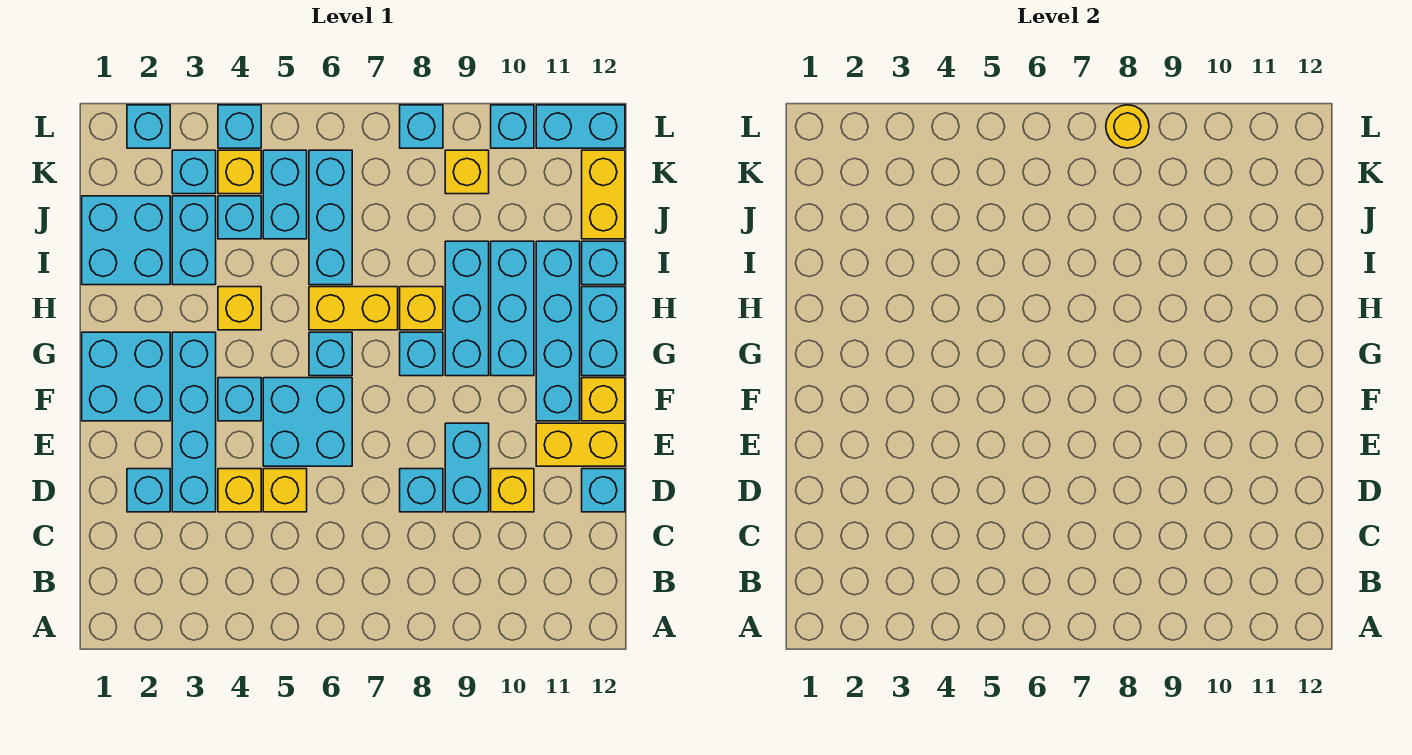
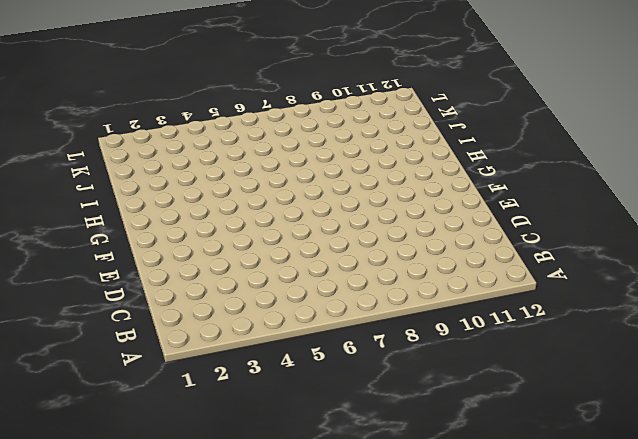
none -> cyan brick D2 level 1
none -> cyan brick D3:G3 level 1
none -> yellow brick D4 level 1
none -> yellow brick D5 level 1

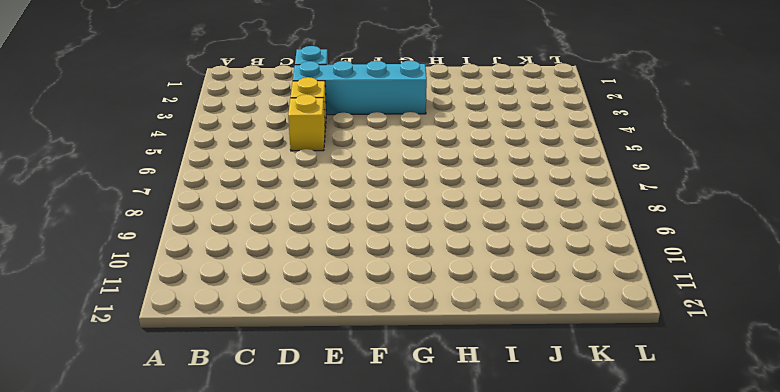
none -> cyan brick D8 level 1
none -> cyan brick D9:E9 level 1
none -> yellow brick D10 level 1
none -> cyan brick D12 level 1

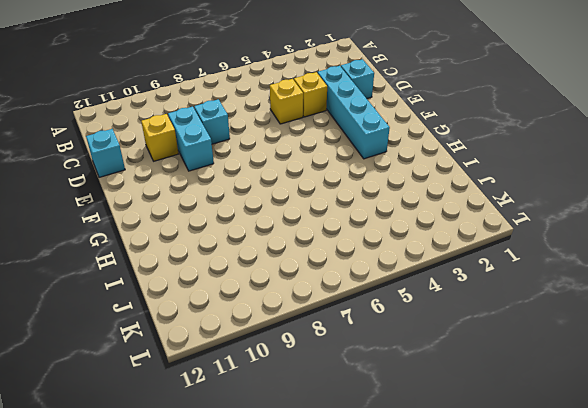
none -> cyan brick E5:F6 level 1
none -> yellow brick E11:E12 level 1
none -> cyan brick F1:G2 level 1
none -> cyan brick F4 level 1

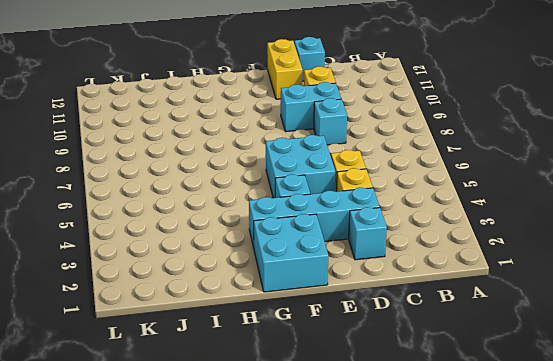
none -> cyan brick F11:I11 level 1
none -> yellow brick F12 level 1
none -> cyan brick G6 level 1
none -> cyan brick G8 level 1

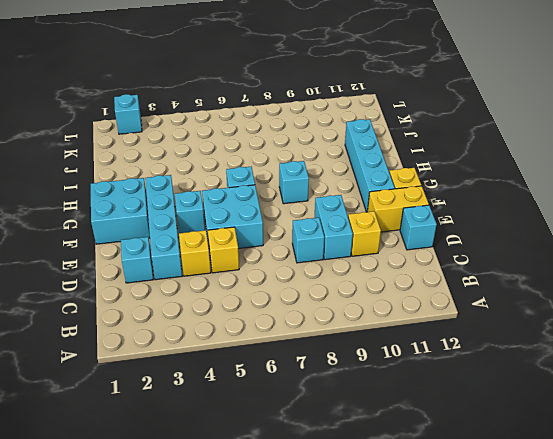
none -> cyan brick G9:I9 level 1
none -> cyan brick G10:I10 level 1
none -> cyan brick G12:H12 level 1
none -> yellow brick H4 level 1

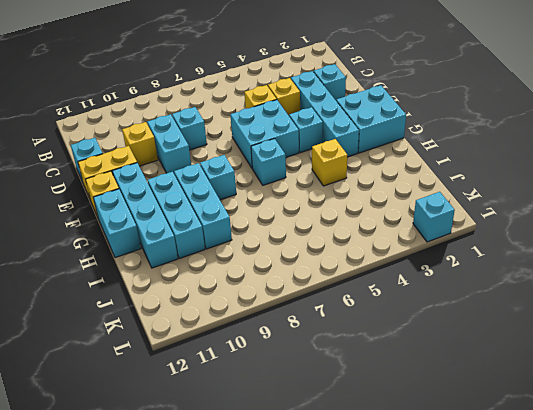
none -> yellow brick H6:H7 level 1
none -> yellow brick H8 level 1
none -> cyan brick I1:J2 level 1
none -> cyan brick I3:J3 level 1

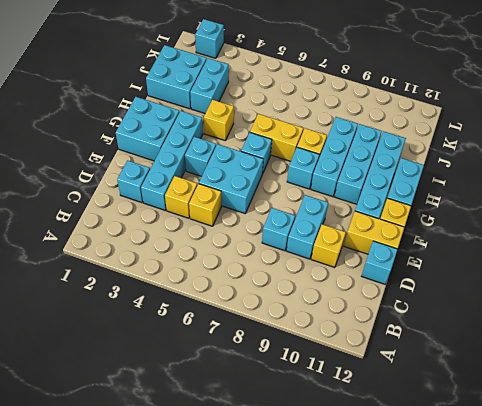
none -> cyan brick I6:K6 level 1
none -> cyan brick I12 level 1
none -> cyan brick J4 level 1
none -> cyan brick J5:K5 level 1

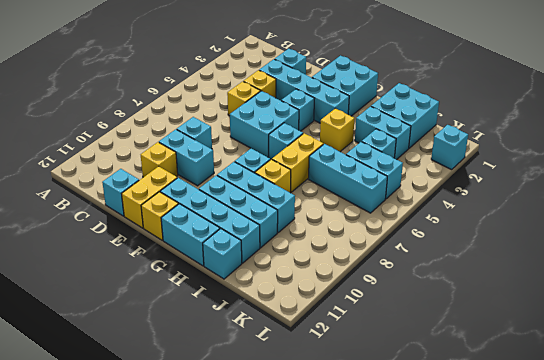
none -> yellow brick J12:K12 level 1
none -> cyan brick K3 level 1
none -> yellow brick K4 level 1
none -> yellow brick K9 level 1

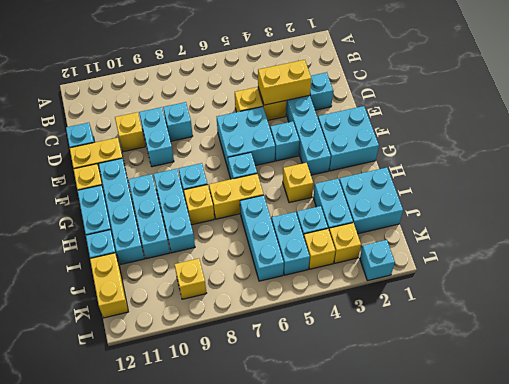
yellow brick D3:D4 level 2 -> none
yellow brick K3 level 1 -> cyan brick K3 level 1
none -> cyan brick L4 level 1
none -> cyan brick L8 level 1
none -> cyan brick L10 level 1
none -> cyan brick L11:L12 level 1

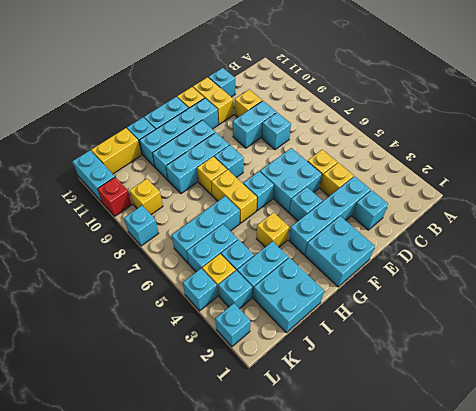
red brick L10 level 1 -> cyan brick L10 level 1
none -> yellow round brick L8 level 2

